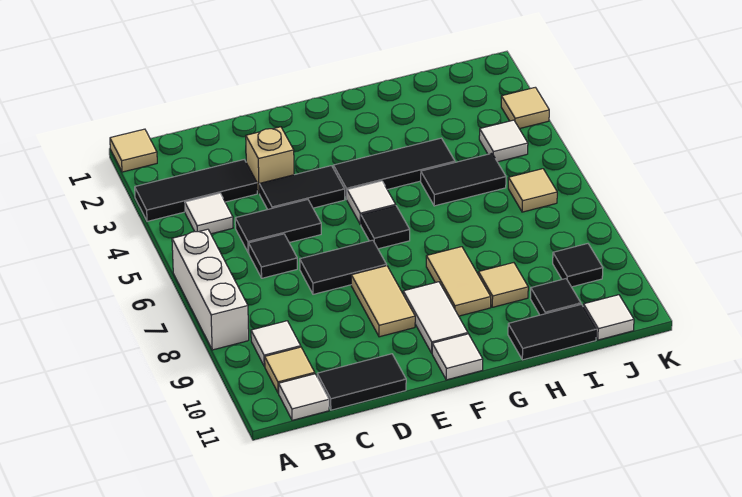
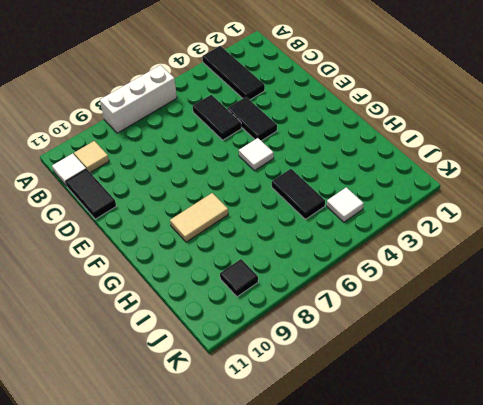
none -> tan tile A1 level 1
none -> white tile B4 level 1
none -> white tile B9 level 1

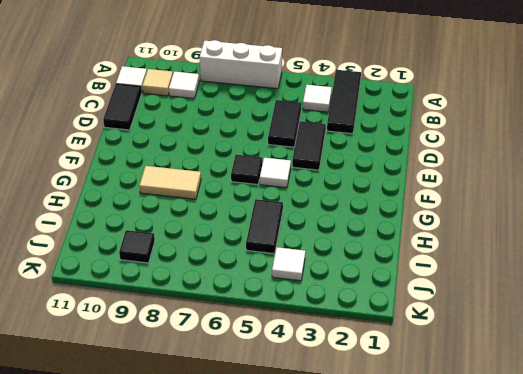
none -> tan tile A1 level 1
none -> black tile C6 level 1
none -> tan brick D3 level 1

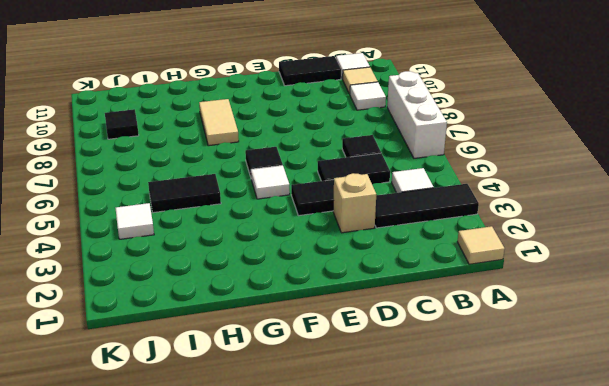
none -> black tile D7:E7 level 1
none -> tan tile E8:E9 level 1
none -> black tile F4:H4 level 1

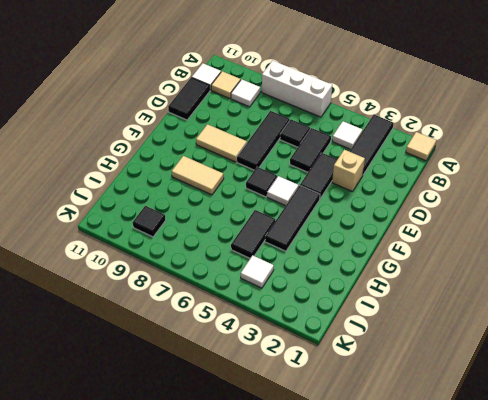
black tile C7:E7 level 1 -> black tile D7:E7 level 1
none -> white tile F9:F10 level 1
none -> white tile F11 level 1
none -> tan tile H9 level 1

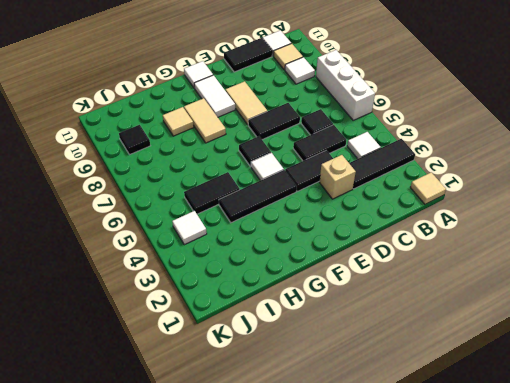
none -> black tile H11:I11 level 1
none -> black tile I10 level 1
none -> tan tile J6 level 1

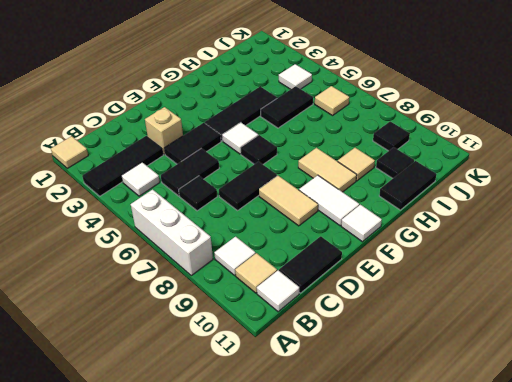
none -> white tile J11 level 1
none -> tan tile K3 level 1

